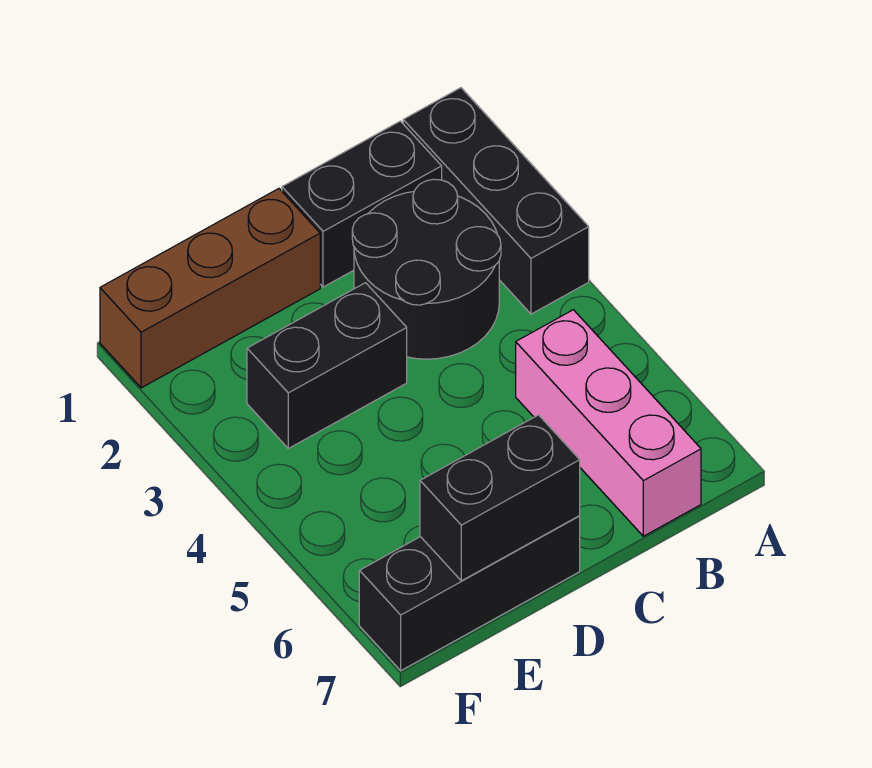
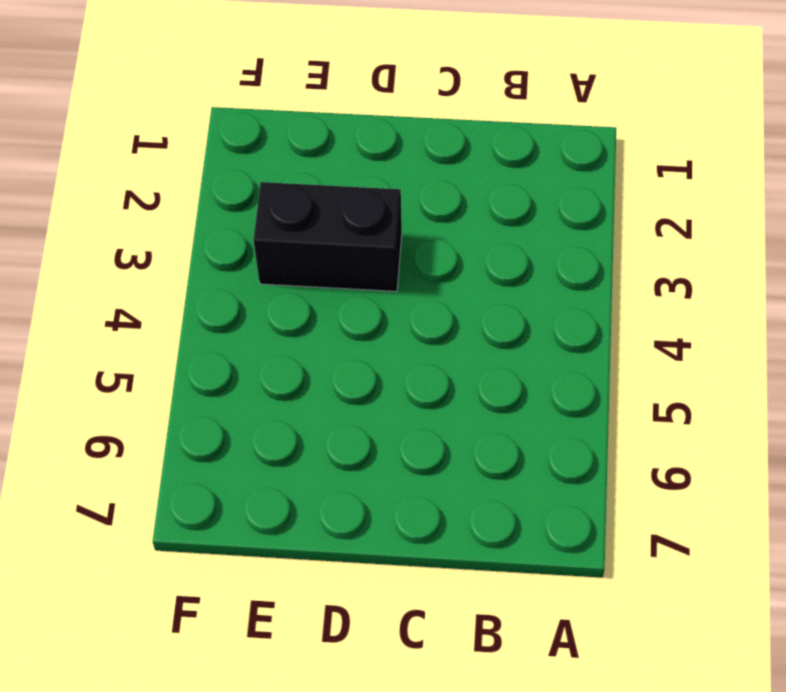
none -> black brick A1:A3 level 1
none -> black brick B1:C1 level 1

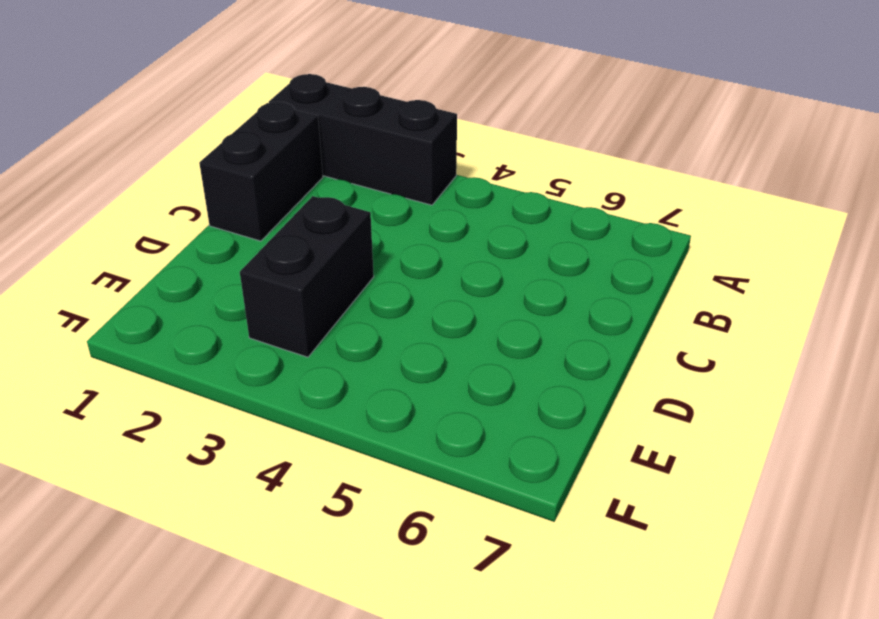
none -> black round brick B2:C3 level 1
none -> pink brick B5:B7 level 1

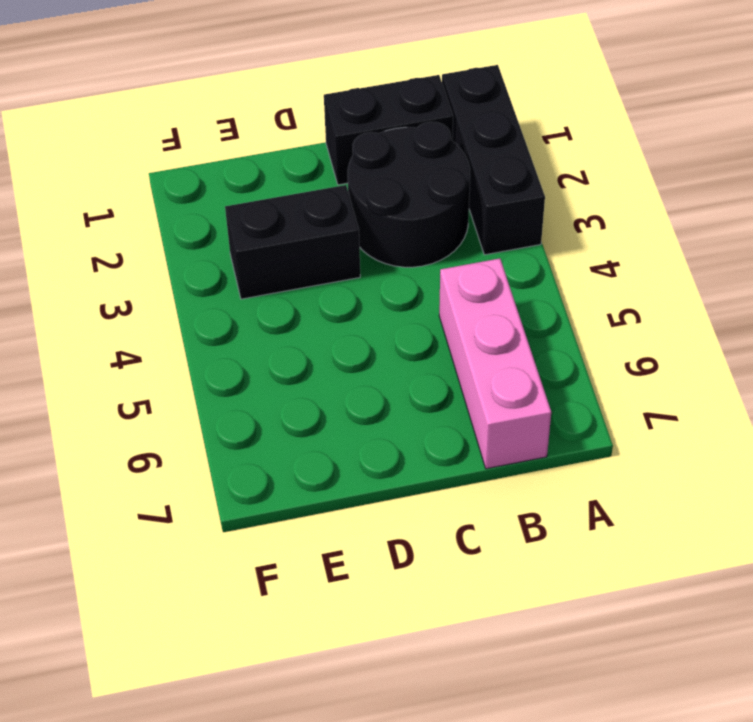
none -> brown brick D1:F1 level 1
none -> black brick D7:F7 level 1

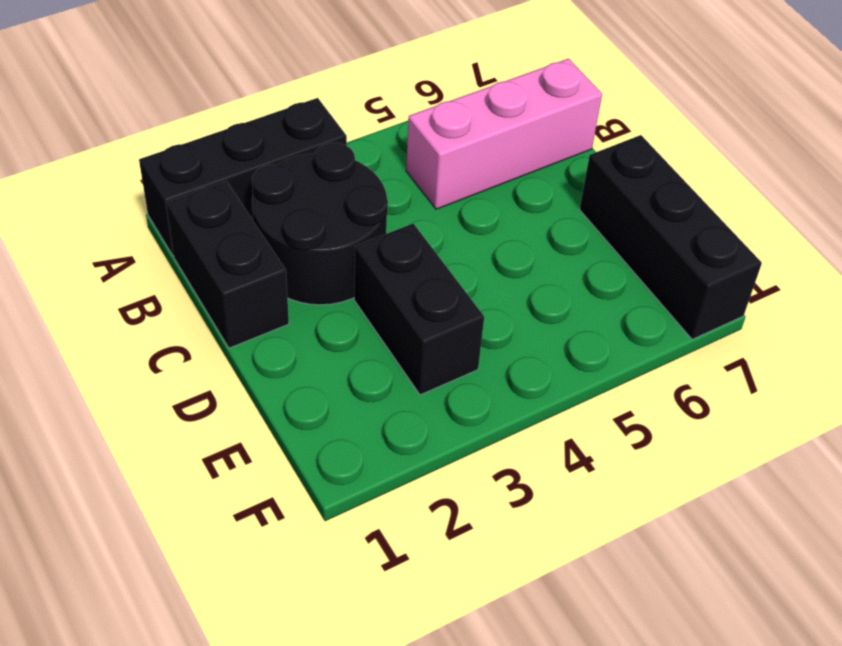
none -> brown brick D1:F1 level 1
none -> black brick D7:E7 level 2

